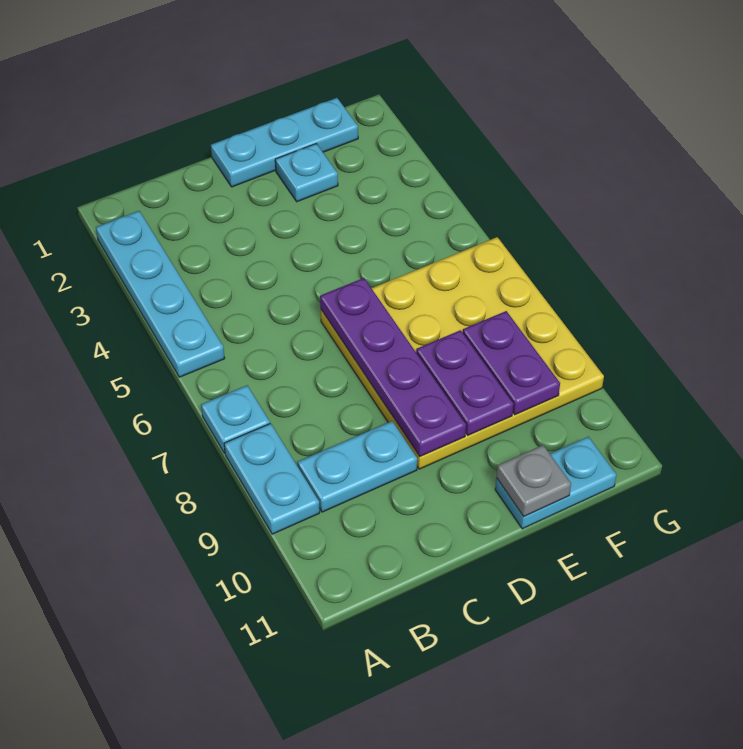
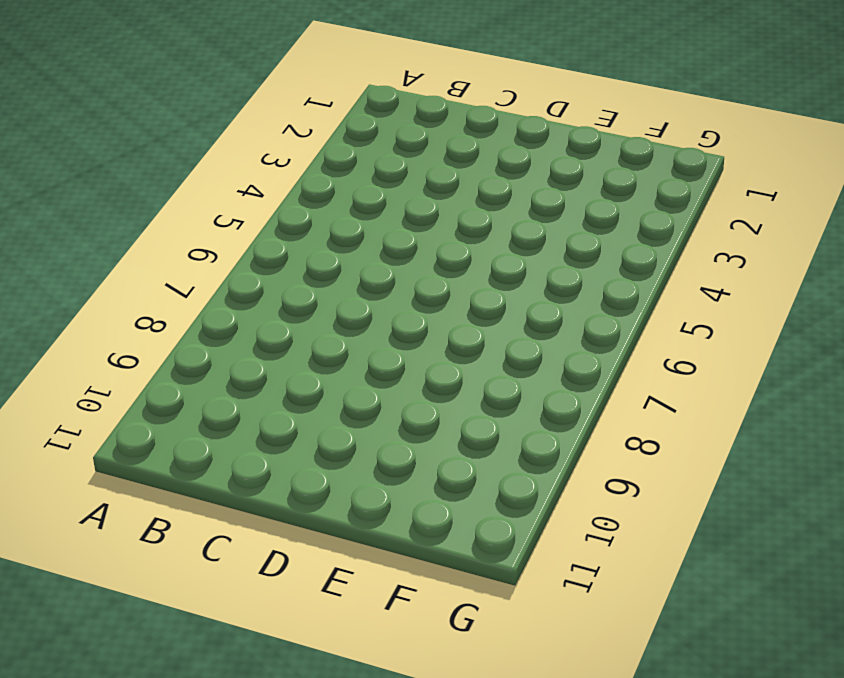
none -> cyan plate A2:A5 level 1
none -> cyan plate A7 level 1
none -> cyan plate A8:A9 level 1

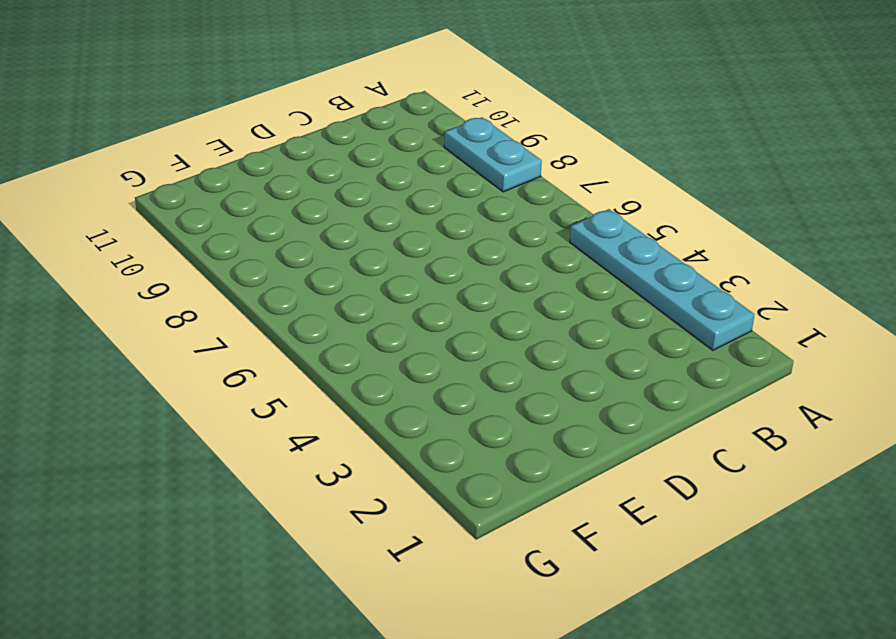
none -> cyan plate A7 level 1
none -> cyan plate B9:C9 level 1
none -> cyan plate D1:F1 level 1

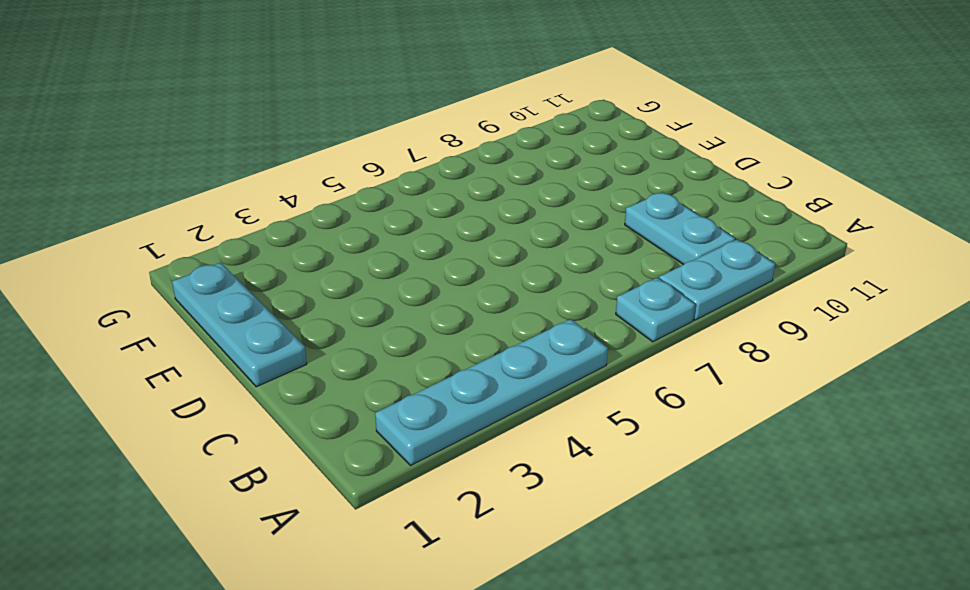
none -> yellow plate D6:G9 level 1
none -> cyan plate E2 level 1
none -> cyan plate E11:F11 level 1

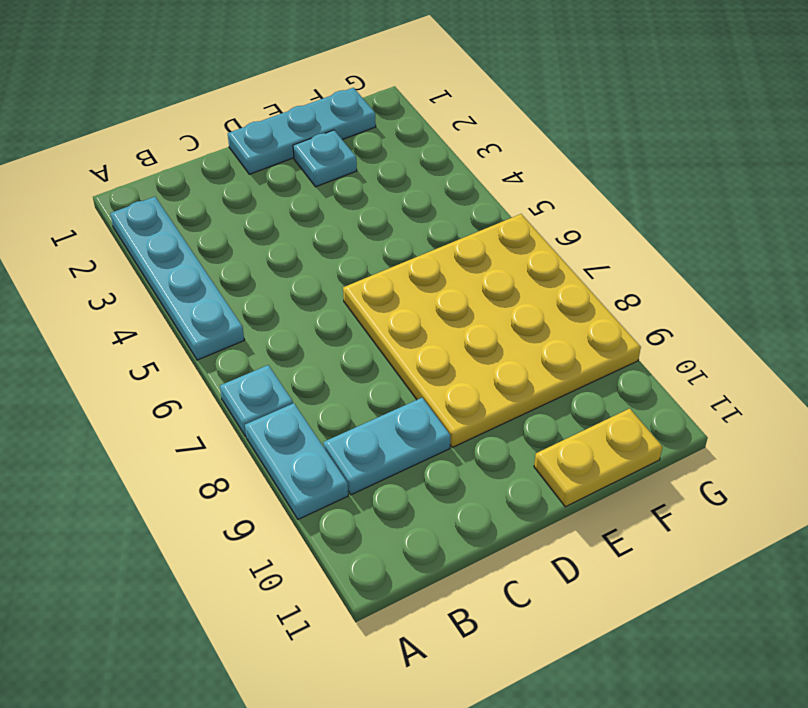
yellow plate E11:F11 level 1 -> cyan plate E11:F11 level 1
none -> purple plate D6:D9 level 2
none -> purple plate E8:E9 level 2
none -> grey plate E11 level 2

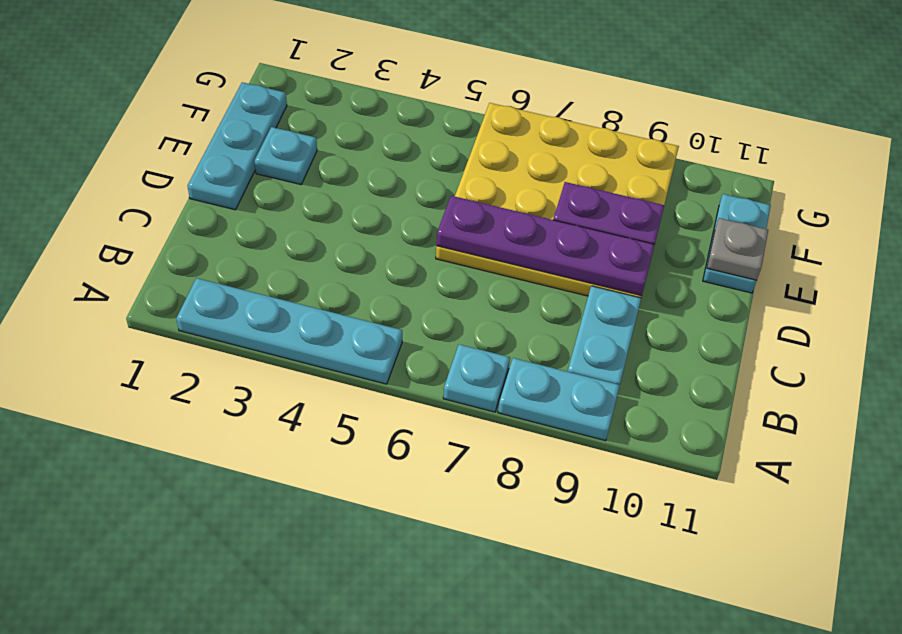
none -> purple plate F8:F9 level 2

